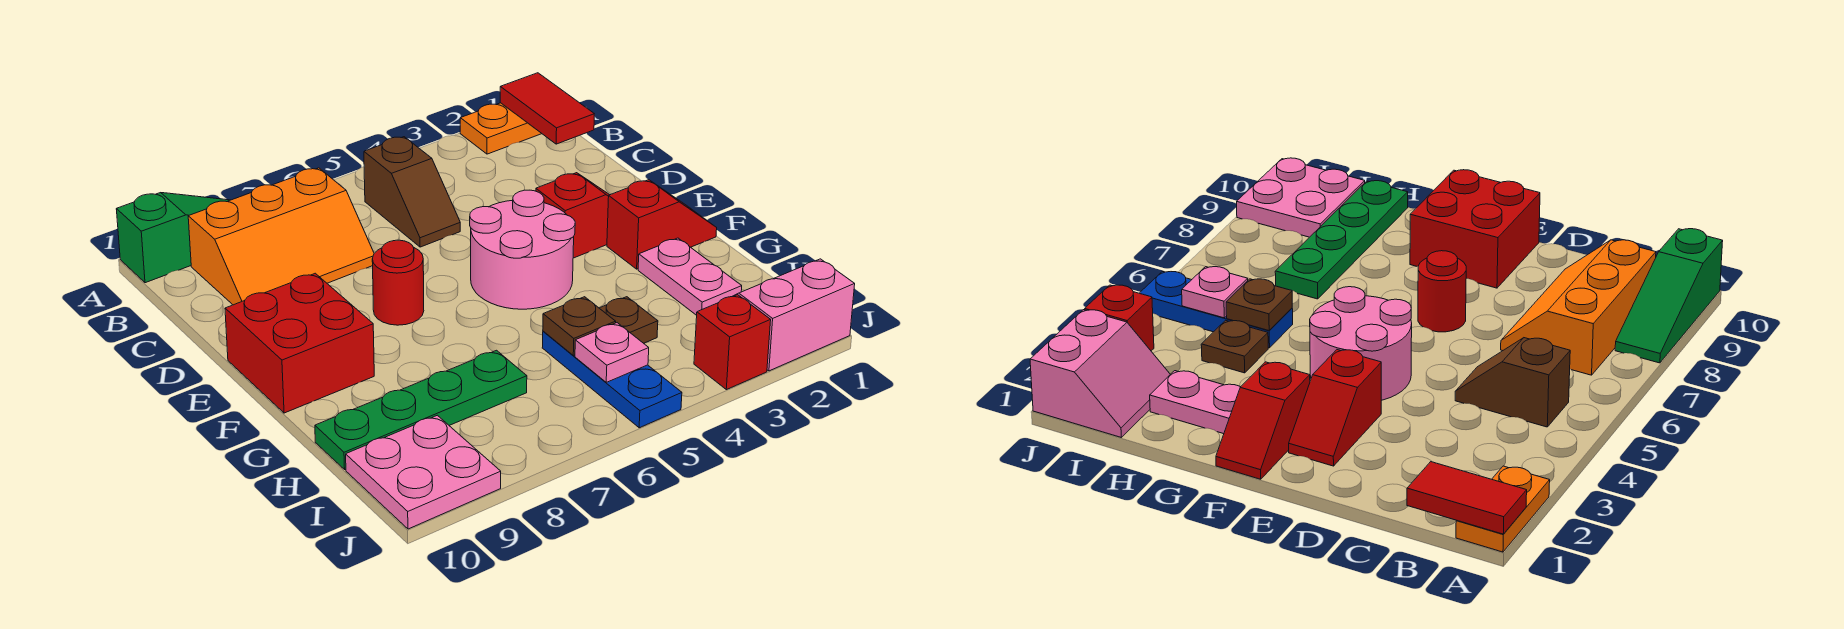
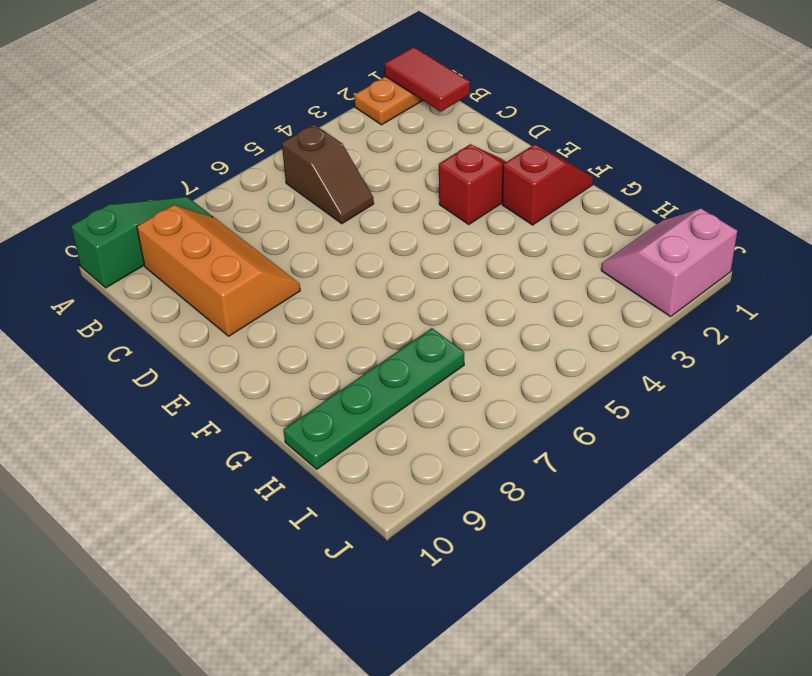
orange slope B8:D9 level 1 top 9 -> orange slope B7:C9 level 1 top B
none -> pink round brick E4:F5 level 1
none -> red round brick E7 level 1
none -> red brick E9:F10 level 1

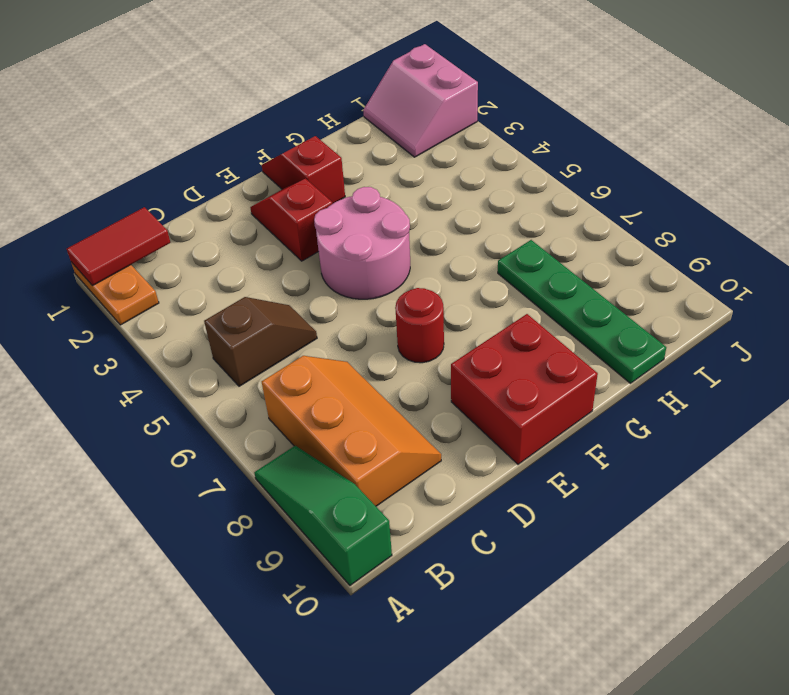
none -> pink plate G2:H2 level 1
none -> brown plate H4 level 1
none -> blue plate H5:J5 level 1

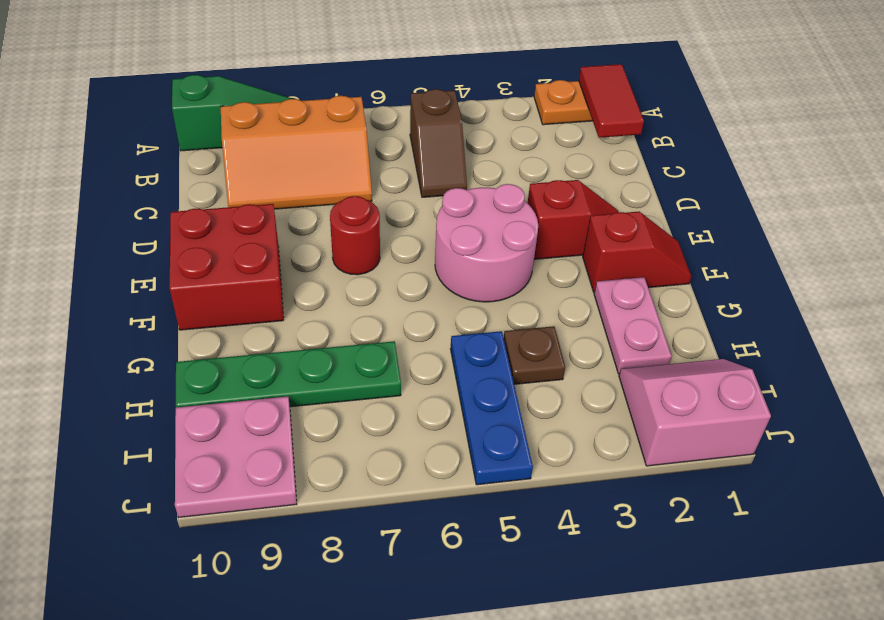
none -> red brick J3 level 1
none -> brown plate H5 level 2
none -> pink plate I5 level 2

